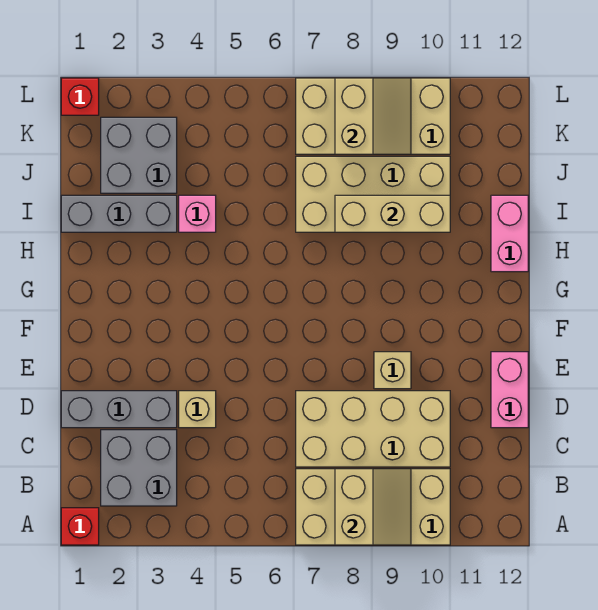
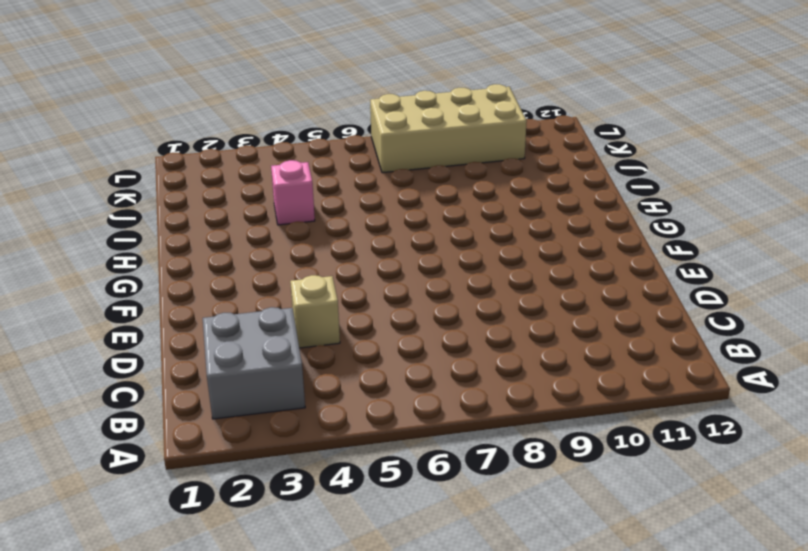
none -> red brick A1 level 1
none -> tan brick A7:B10 level 1
none -> tan brick C7:D10 level 1

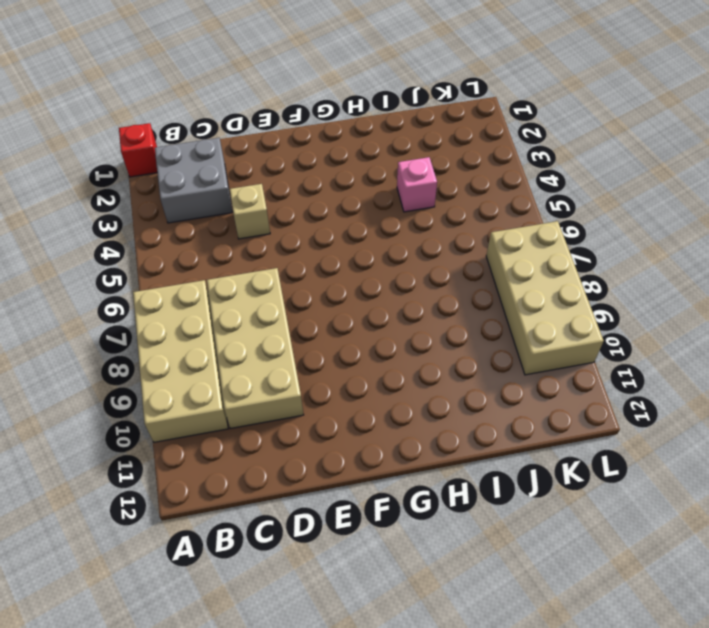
none -> grey brick D1:D3 level 1
none -> pink brick D12:E12 level 1
none -> tan brick E9 level 1

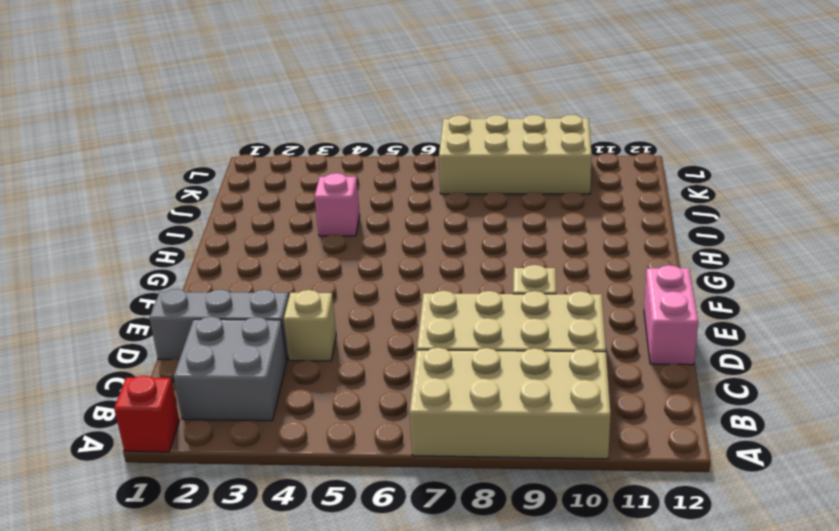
none -> pink brick H12:I12 level 1
none -> grey brick I1:I3 level 1
none -> tan brick I7:J10 level 1

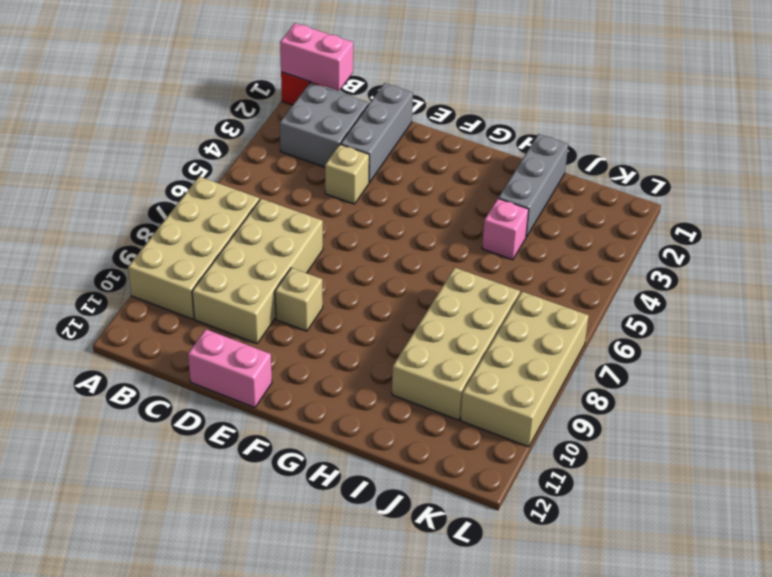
pink brick A1:B1 level 2 -> pink brick H12:I12 level 1
none -> grey brick J2:K3 level 1
none -> red brick L1 level 1
none -> tan slope A8:B9 level 2 top 8

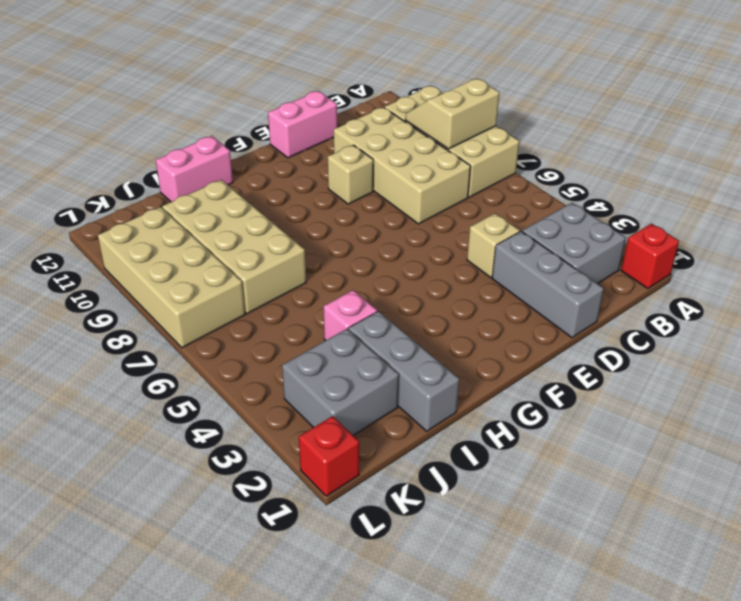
none -> tan brick I8:I10 level 2
none -> tan slope K8:L9 level 2 top 8

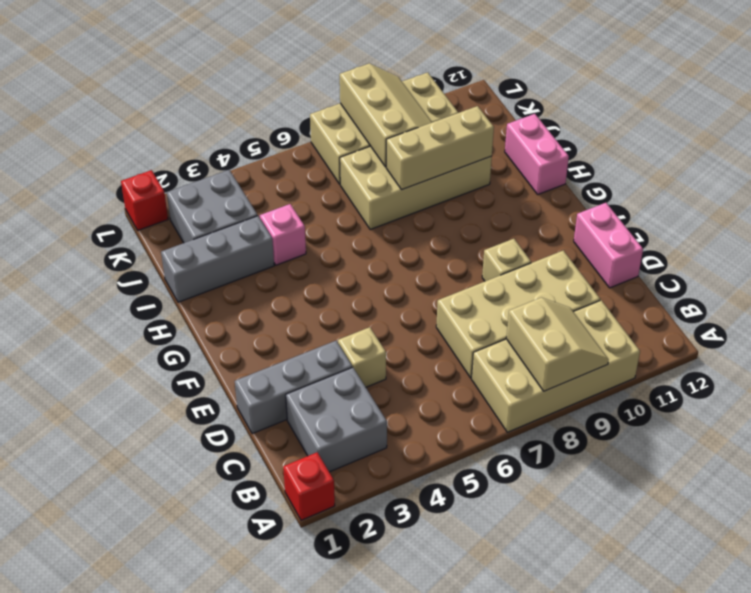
tan slope J8:L9 level 2 top 8 -> tan slope K8:L9 level 2 top 8

